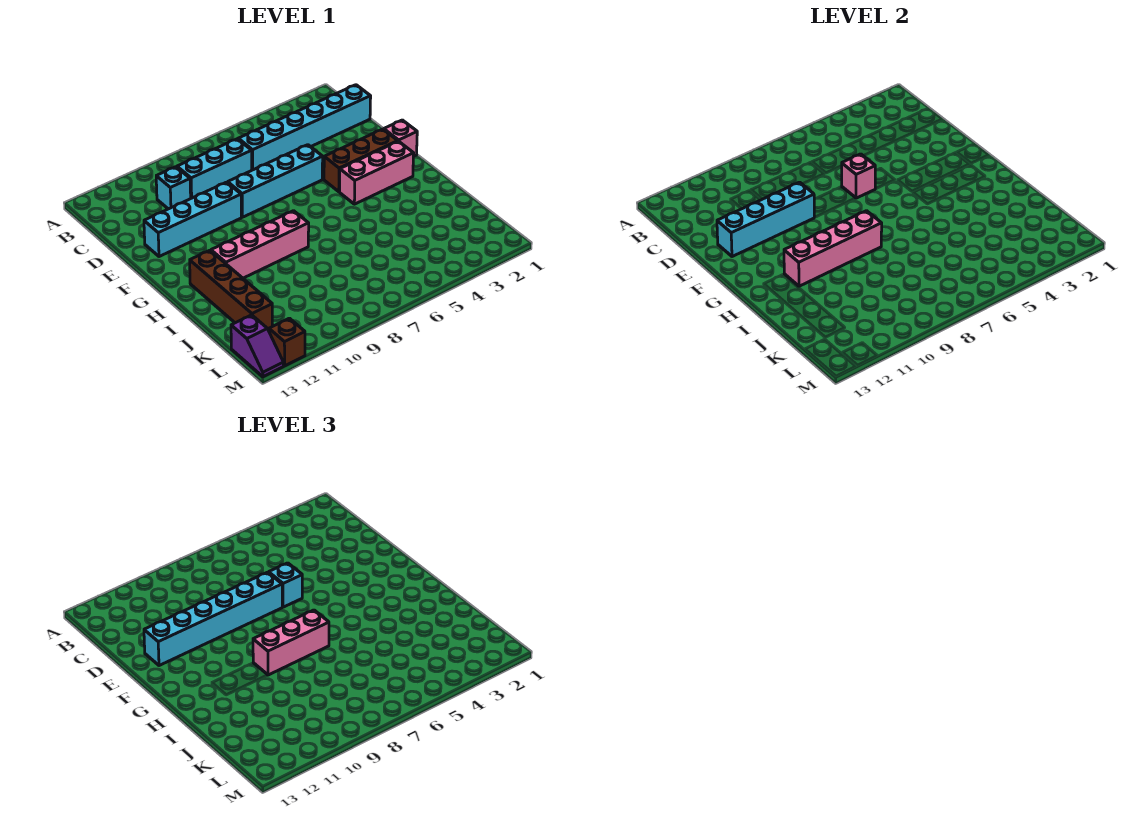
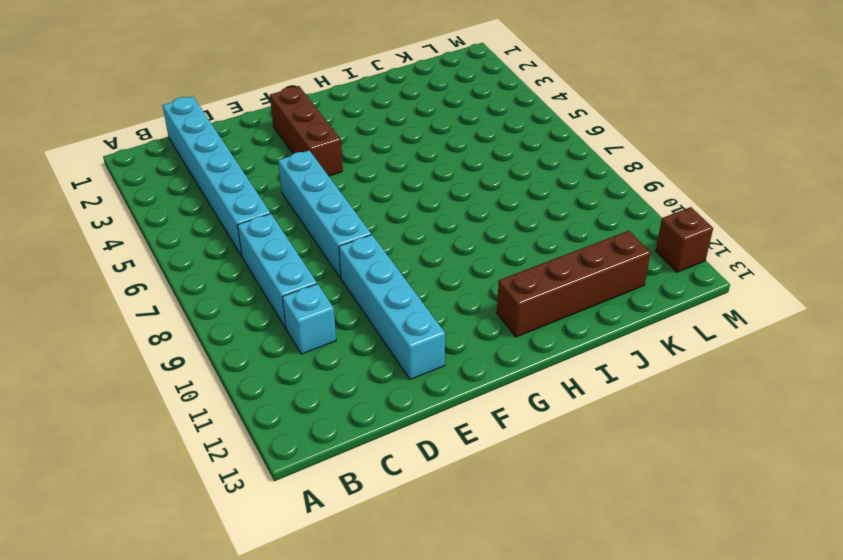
none -> pink brick F1 level 1
none -> pink brick G2:G4 level 1
none -> pink brick H8:H11 level 1

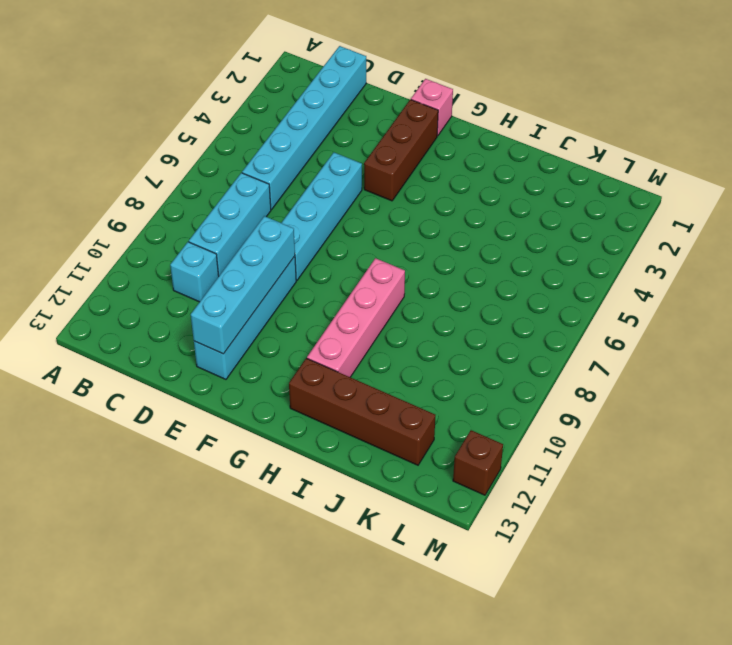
none -> pink brick G2:G4 level 1
none -> purple slope L13:M13 level 1 top L
none -> pink brick E6 level 2

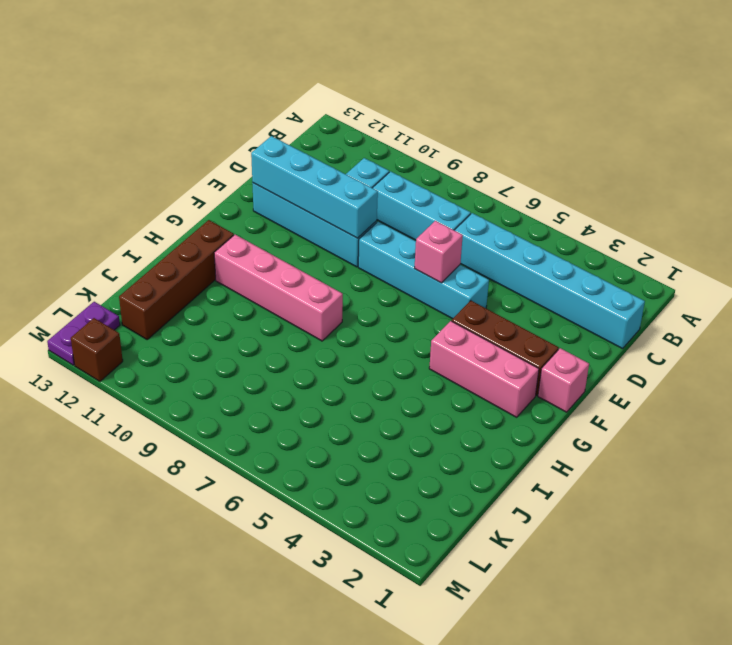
purple plate L13:M13 level 1 -> purple slope L13:M13 level 1 top L
none -> pink brick H8:H11 level 2
none -> cyan brick E6 level 3
none -> cyan brick E7:E12 level 3

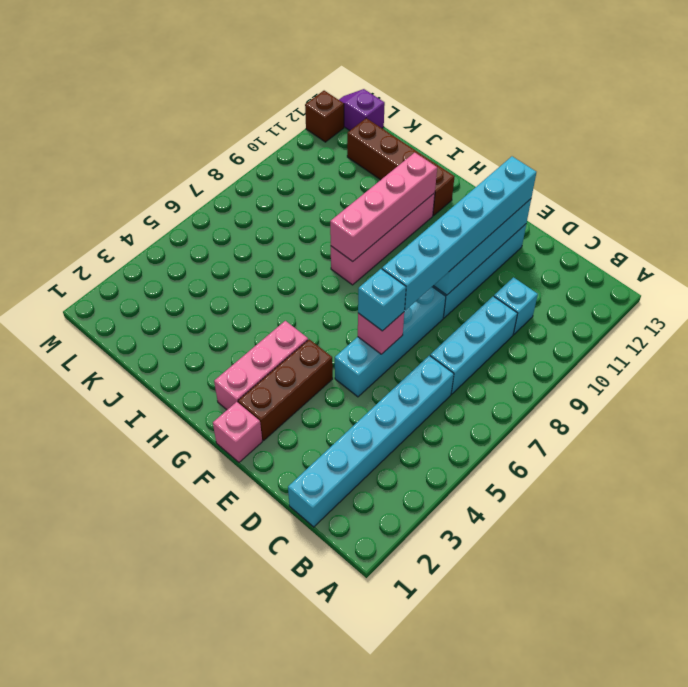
none -> pink brick H7:H9 level 3

